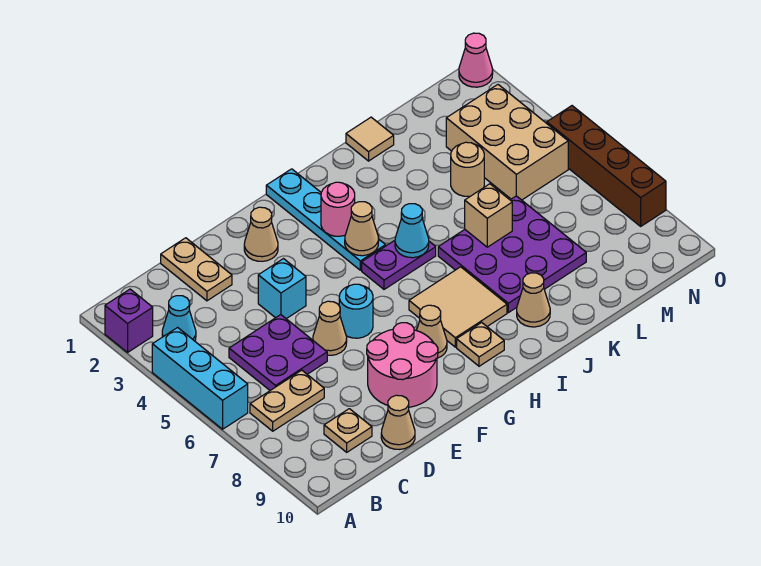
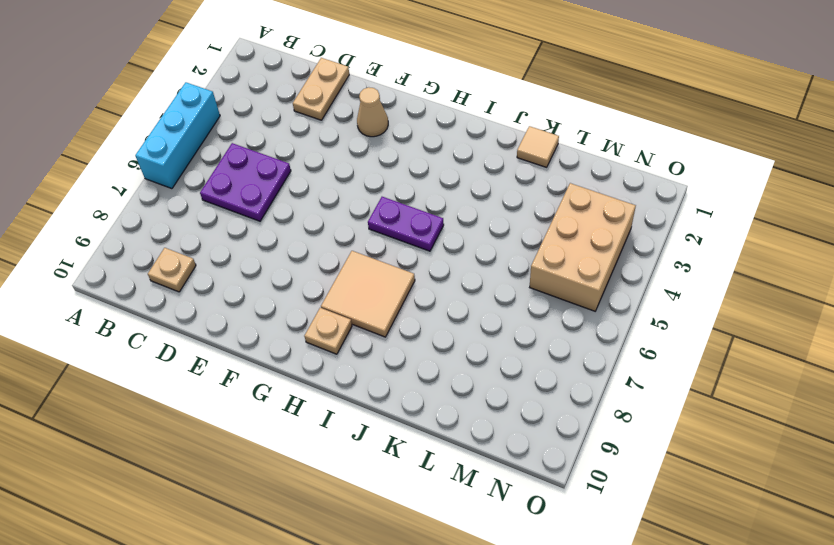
none -> purple brick A2 level 1
none -> cyan cone B3 level 1
none -> tan plate B7:C7 level 1

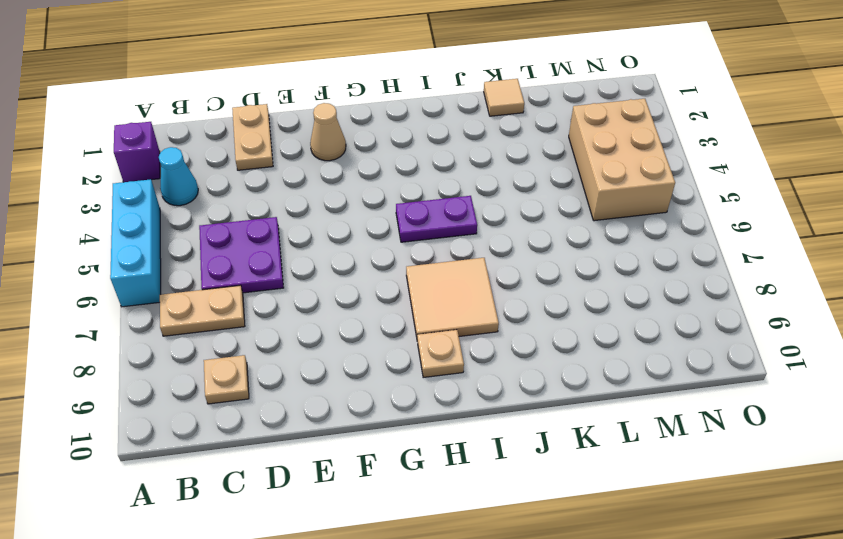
none -> tan cone D10 level 1
none -> cyan brick E4 level 1
none -> tan cone E6 level 1

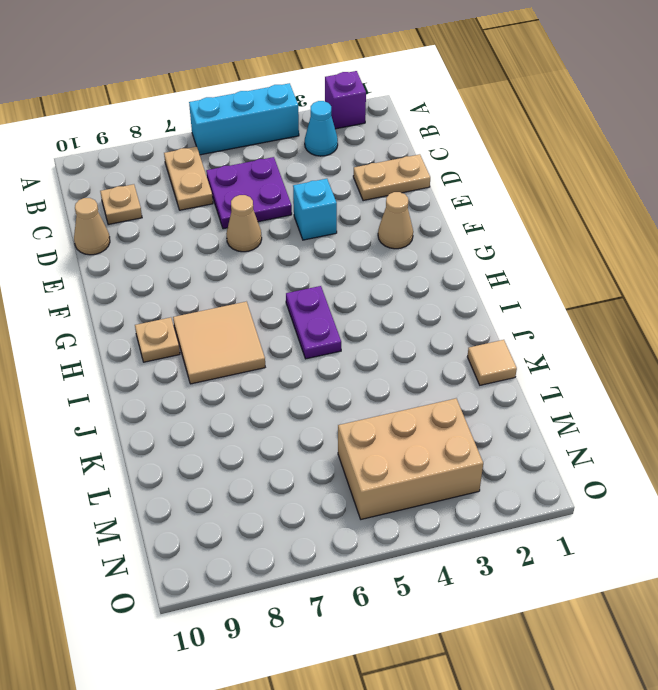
none -> pink round brick E8:F9 level 1
none -> cyan round brick F6 level 1
none -> tan cone G8 level 1

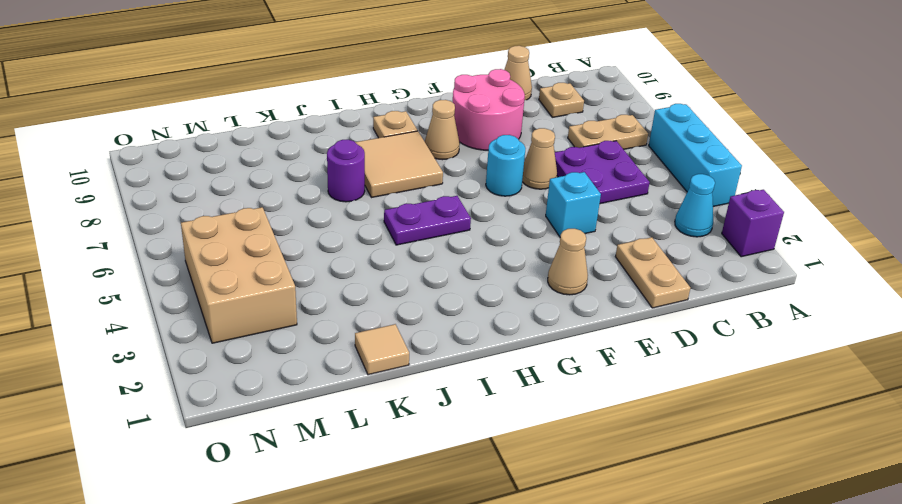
purple round brick J7 level 1 -> purple plate J6:L8 level 1
none -> cyan plate H1:H4 level 1
none -> tan cone J9 level 1
none -> tan round brick L4 level 1

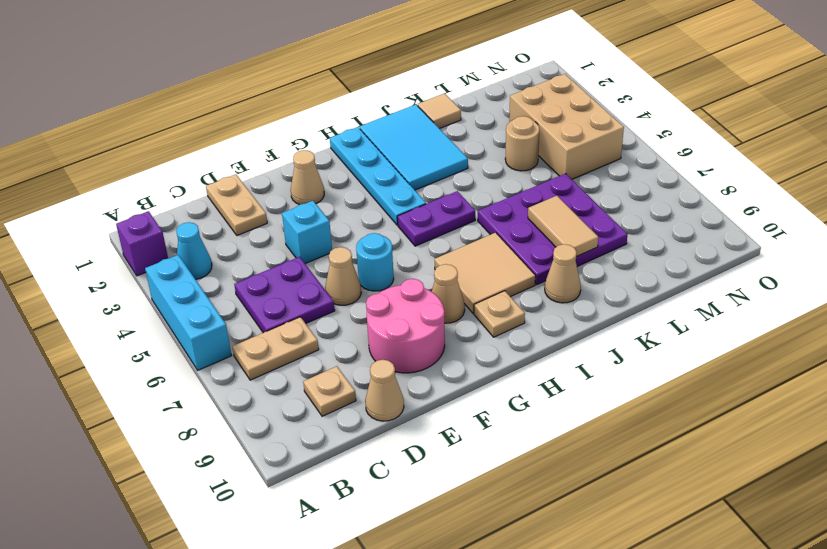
cyan tile I1:J3 level 1 -> none
tan tile K7:K8 level 2 -> none
none -> pink cone O1 level 1
none -> brown brick O5:O8 level 1
none -> pink round brick H3 level 2

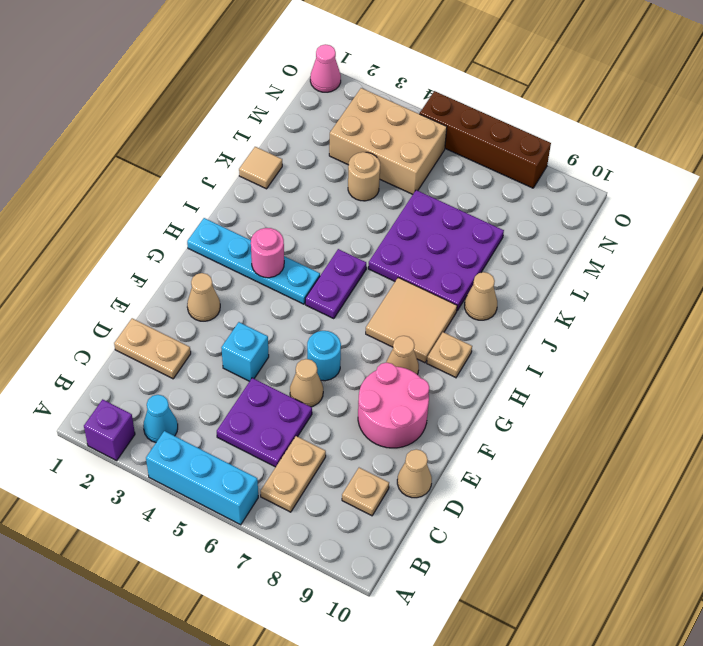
none -> tan cone H4 level 2
none -> cyan cone I5 level 2
none -> tan brick K6 level 2

